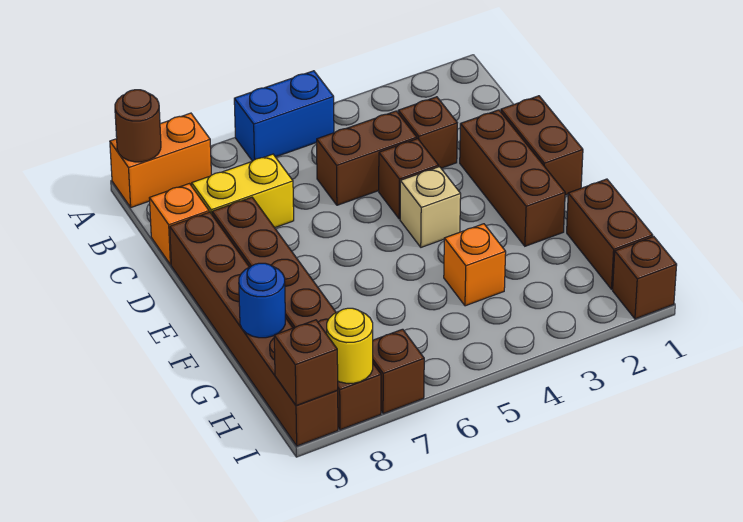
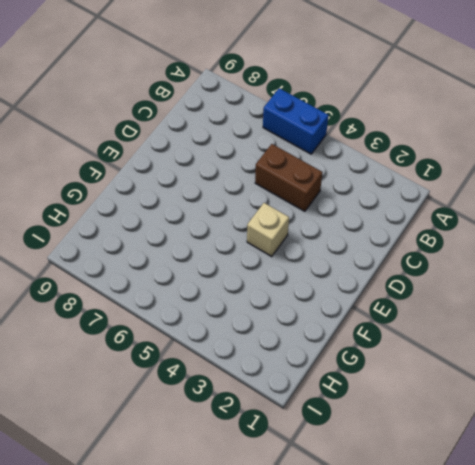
none -> orange brick A8:A9 level 1
none -> brown brick C3 level 1
none -> yellow brick C7:C8 level 1

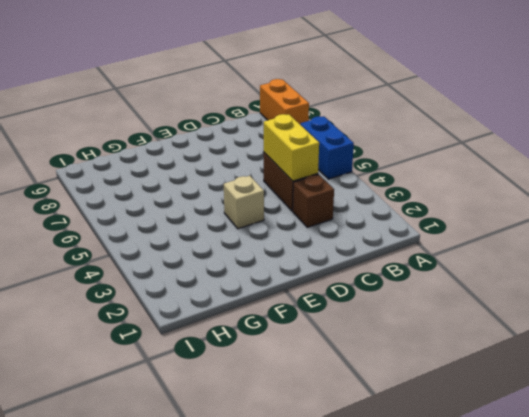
yellow brick C4:C5 level 2 -> yellow brick C7:C8 level 1
none -> orange brick C9 level 1
none -> brown brick D1:E1 level 1
none -> brown brick D2:F2 level 1

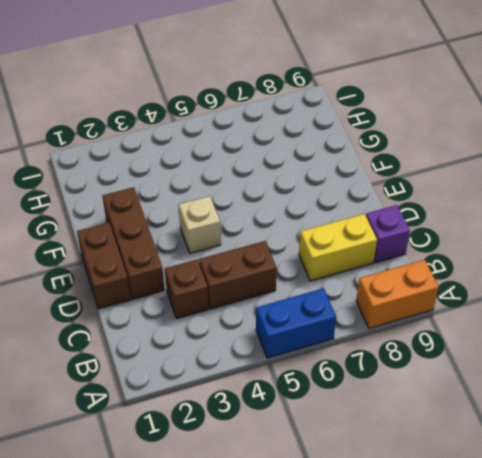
purple brick C9 level 1 -> orange brick C9 level 1
none -> brown brick D4 level 1
none -> brown brick D8:I8 level 1
none -> brown brick D9:I9 level 1

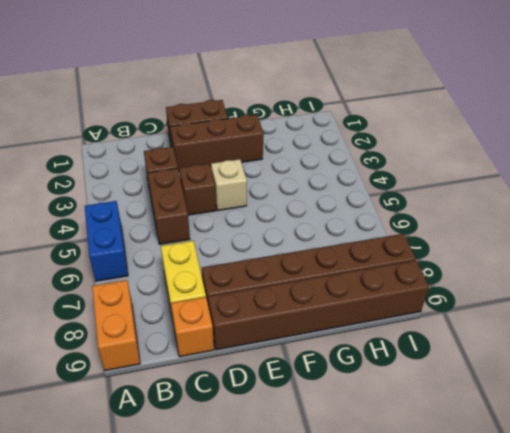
none -> brown brick G1:H1 level 1
none -> orange brick G4 level 1
none -> brown brick I1 level 1

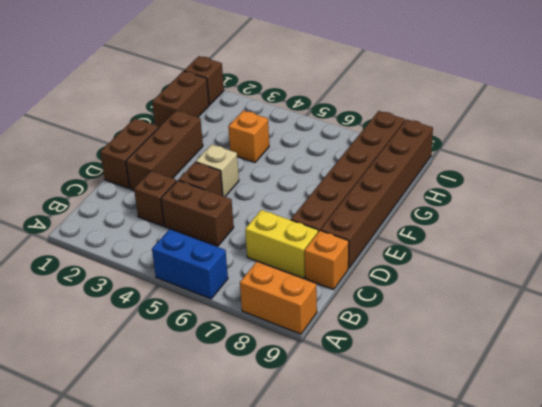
none -> brown brick I7 level 1
none -> brown round brick A9 level 2
none -> blue round brick G9 level 2

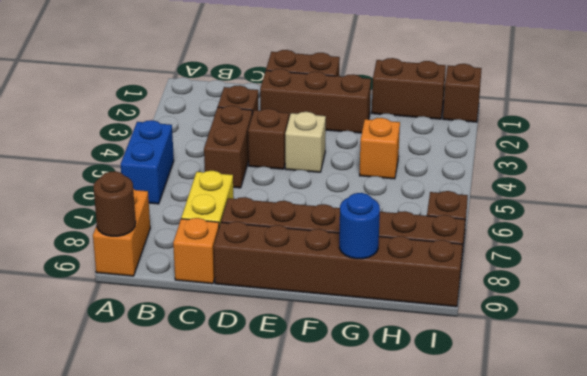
none -> yellow round brick I8 level 2
none -> brown brick I9 level 2

